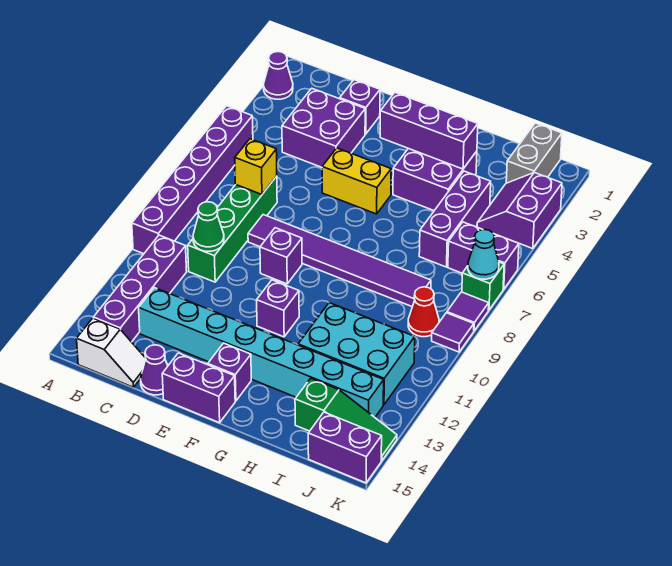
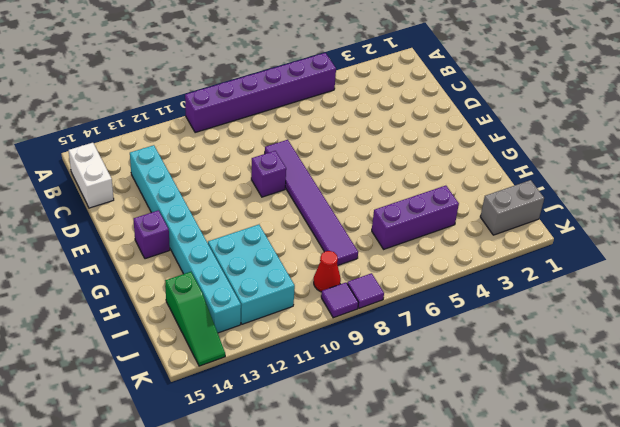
white brick B15:C15 level 1 -> white slope B15:C15 level 1 top B
none -> purple cone A2 level 1
none -> purple brick B11:B14 level 1
none -> purple brick C3:D4 level 1
none -> green brick C7:C10 level 1

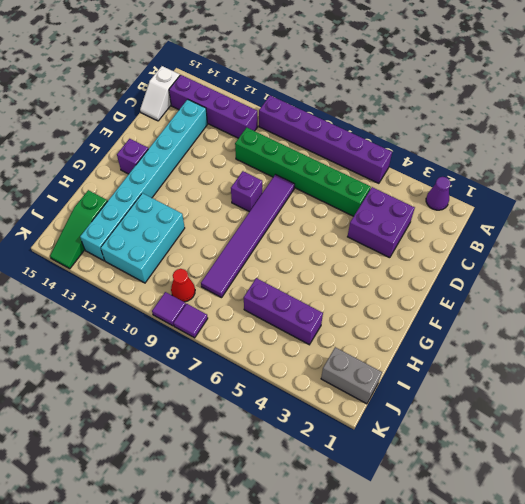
green brick C5:C10 level 1 -> green brick C7:C10 level 1
none -> purple brick D2 level 1
none -> purple cone D15 level 1
none -> yellow brick E5:F5 level 1
none -> purple brick E15:F15 level 1

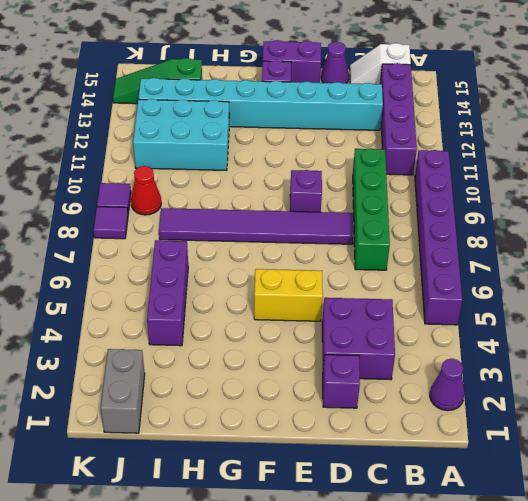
none -> purple brick F11 level 1
none -> purple brick G3:H4 level 1
none -> purple slope J3:K4 level 1 top K
none -> purple brick J6:K6 level 1

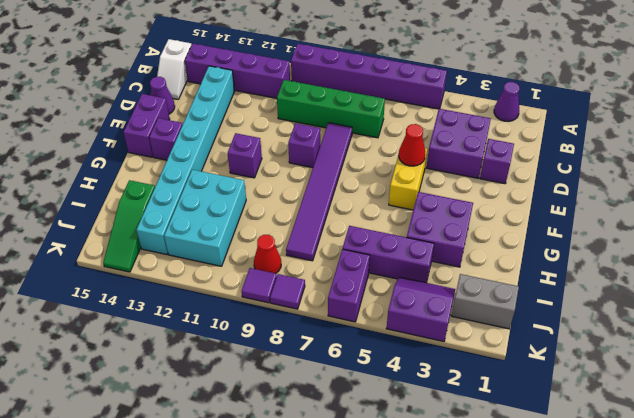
red cone E5 level 2 -> none
none -> purple brick J15:K15 level 1
none -> green brick K7 level 1
none -> yellow brick C7 level 2
none -> green cone C10 level 2

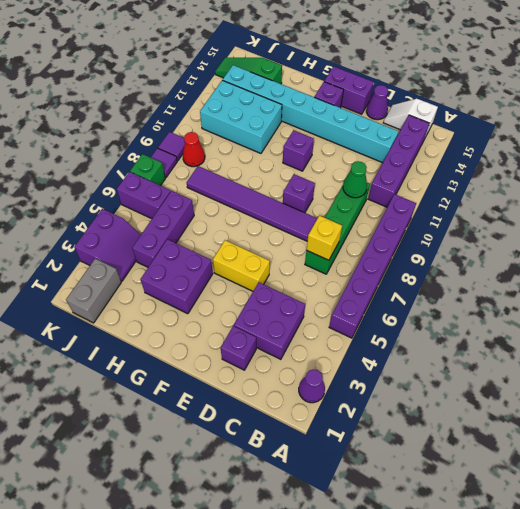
none -> purple brick J15:K15 level 1
none -> purple brick F3:H3 level 2
none -> cyan cone K7 level 2

